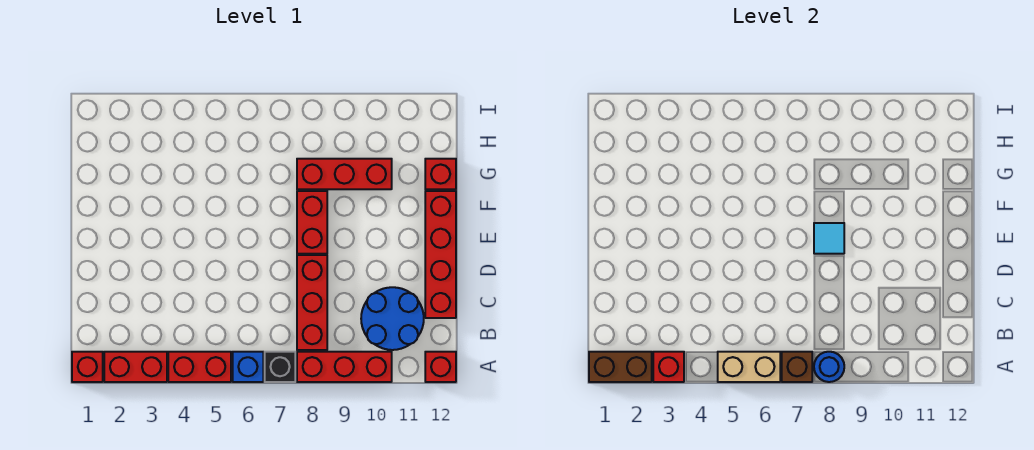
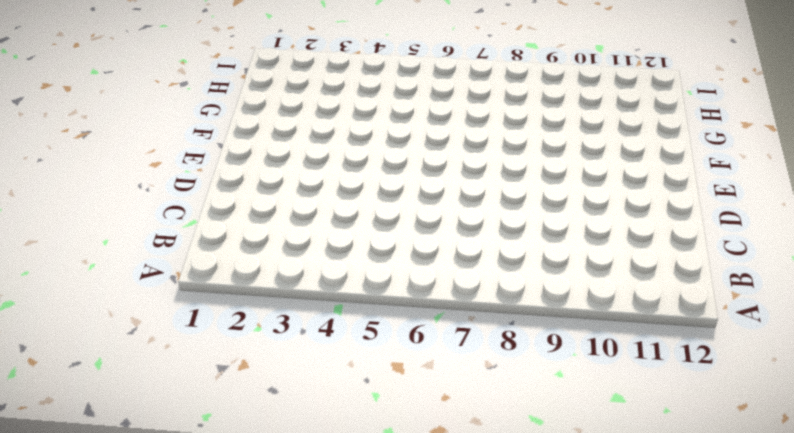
none -> red brick A1 level 1
none -> red brick A2:A3 level 1
none -> red brick A4:A5 level 1

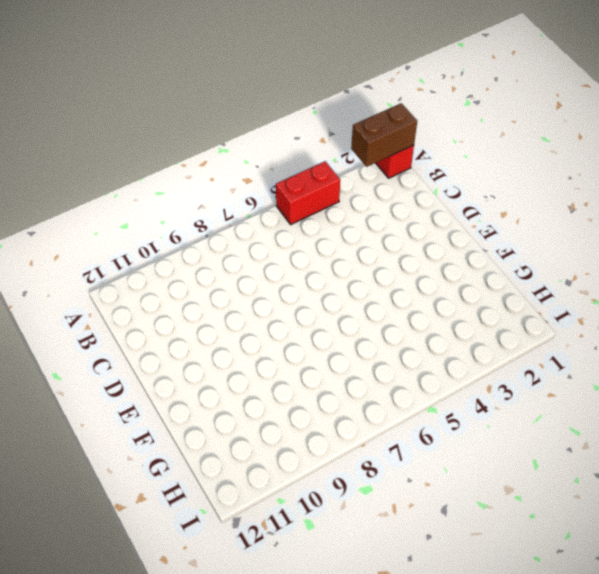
none -> red brick A2:A3 level 1
none -> blue brick A6 level 1
none -> black brick A7 level 1

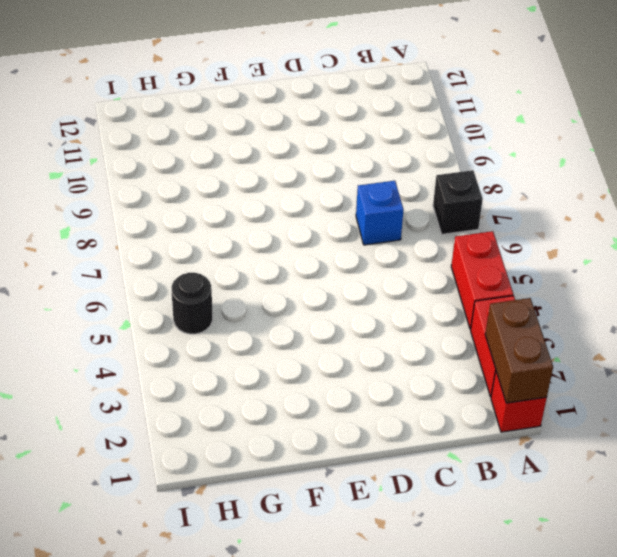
blue brick C7 level 1 -> blue brick A6 level 1
black round brick H5 level 1 -> none
none -> red brick A8:A10 level 1
none -> red brick A12 level 1
none -> red brick B8:D8 level 1

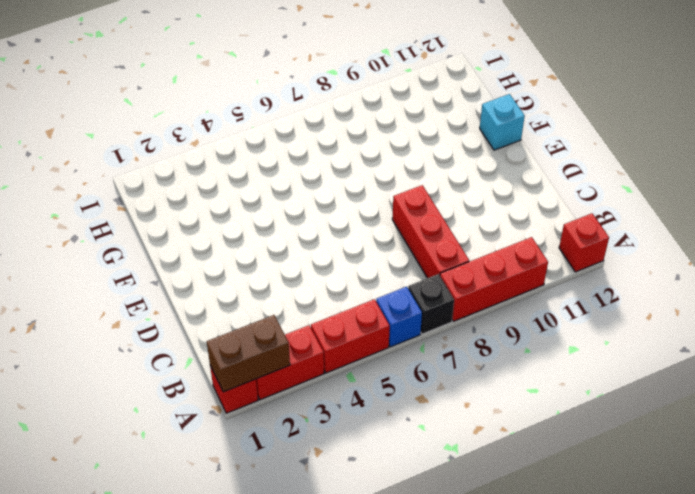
cyan brick F12 level 1 -> red brick C12:F12 level 1
none -> blue round brick B10:C11 level 1
none -> red brick E8:F8 level 1
none -> red brick G8:G10 level 1

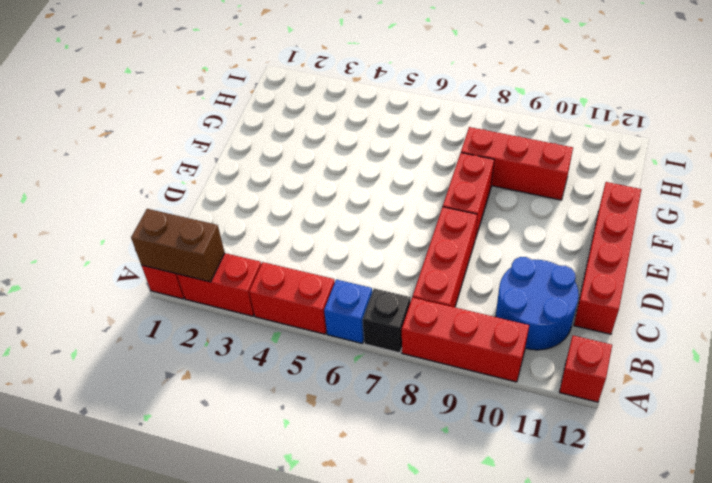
none -> red brick G12 level 1
none -> red brick A3 level 2
none -> tan brick A5:A6 level 2

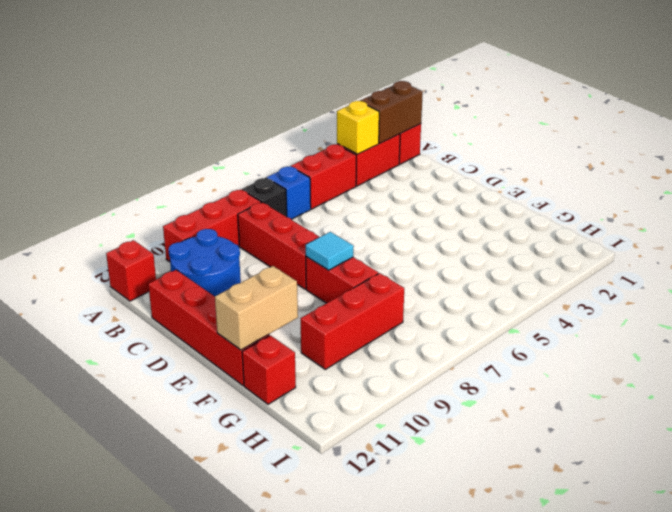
yellow brick A3 level 2 -> red brick A3 level 2
tan brick F11:F12 level 2 -> tan brick A5:A6 level 2
none -> brown brick A7 level 2
none -> blue round brick A8 level 2

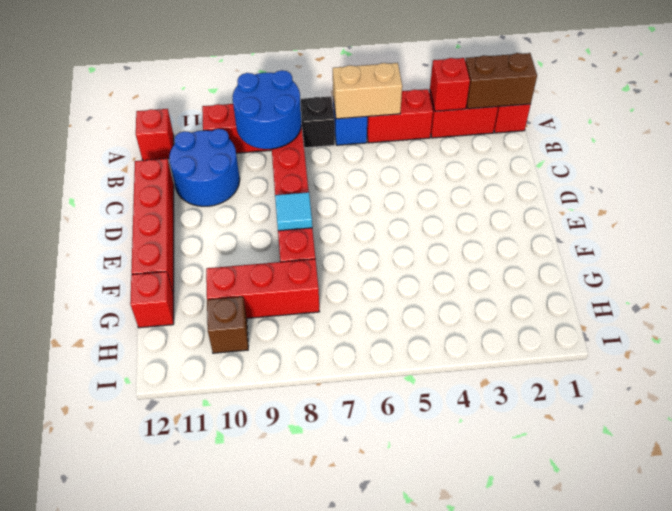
blue round brick A8:B9 level 2 -> blue round brick A8 level 2
brown brick H10 level 1 -> brown brick A7 level 2

